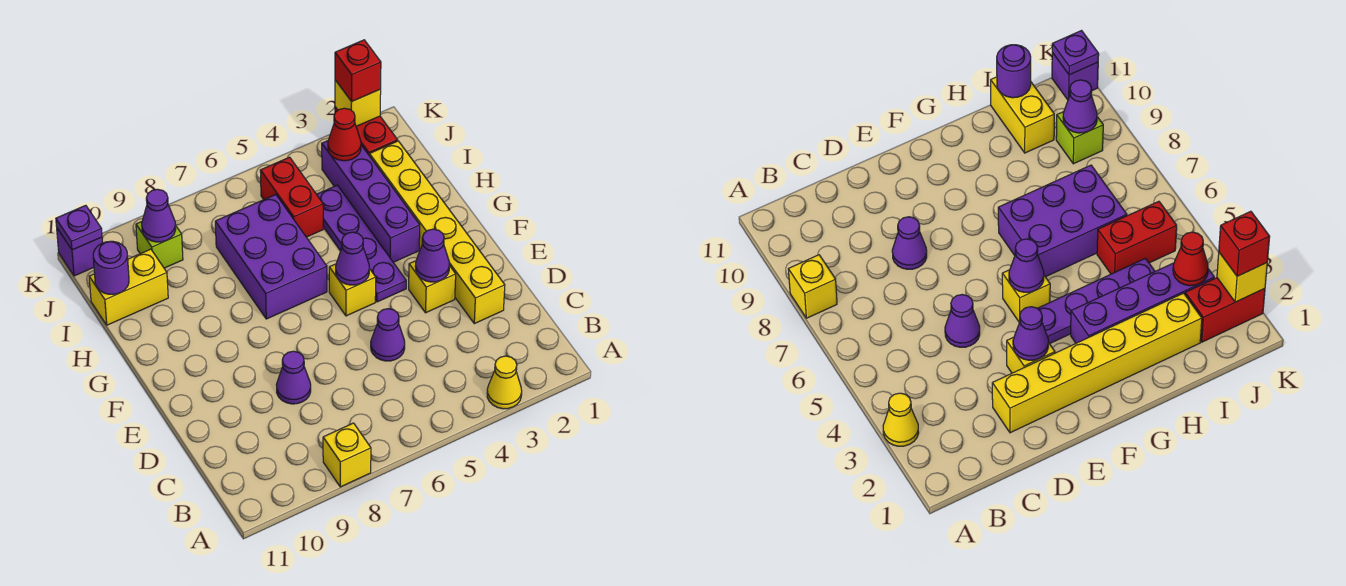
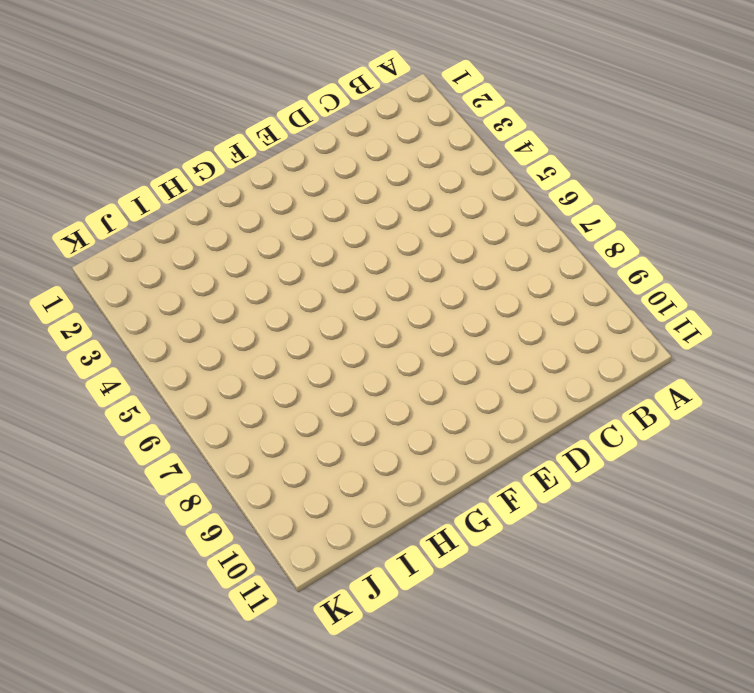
none -> yellow cone A3 level 1
none -> yellow brick A8 level 1
none -> yellow brick D2:I2 level 1

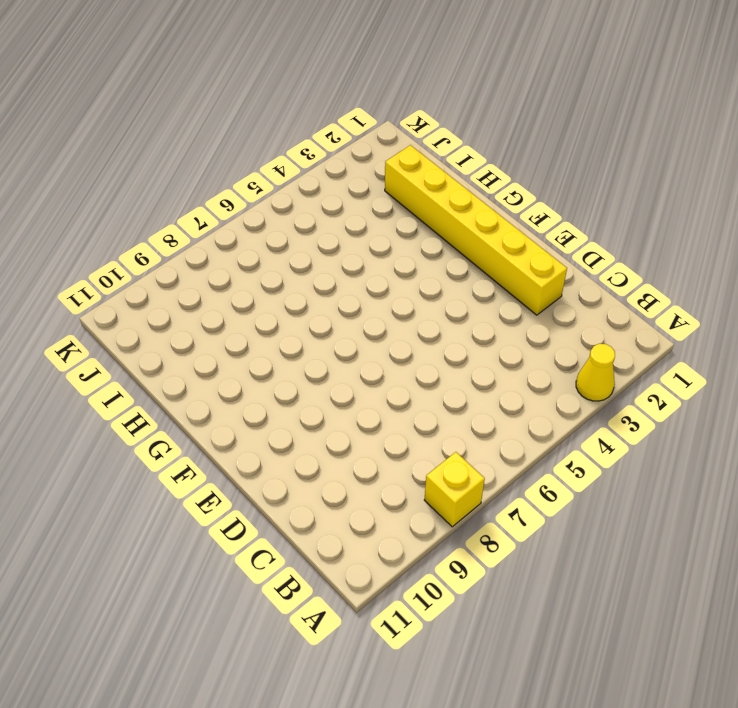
none -> purple cone D5 level 1
none -> purple cone D8 level 1
none -> yellow brick E3 level 1

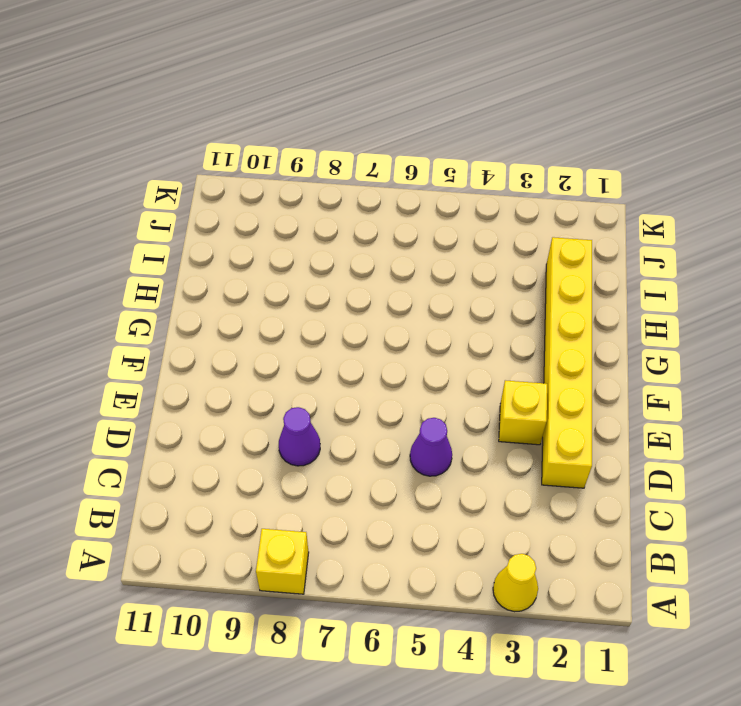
none -> purple plate F4:I4 level 1
none -> yellow brick F5 level 1
none -> purple brick G3:J3 level 1

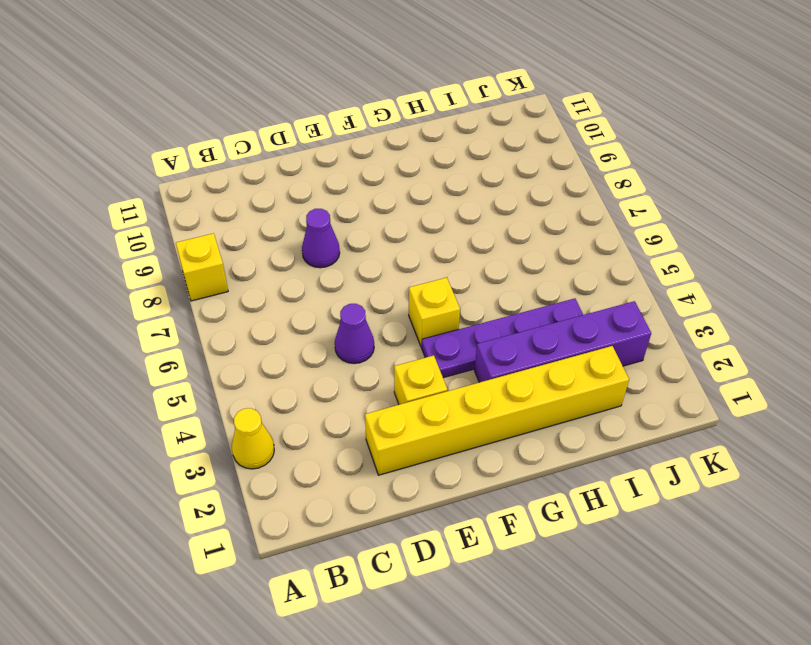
none -> purple brick G6:I7 level 1
none -> red brick I5:J5 level 1
none -> yellow brick I10:I11 level 1

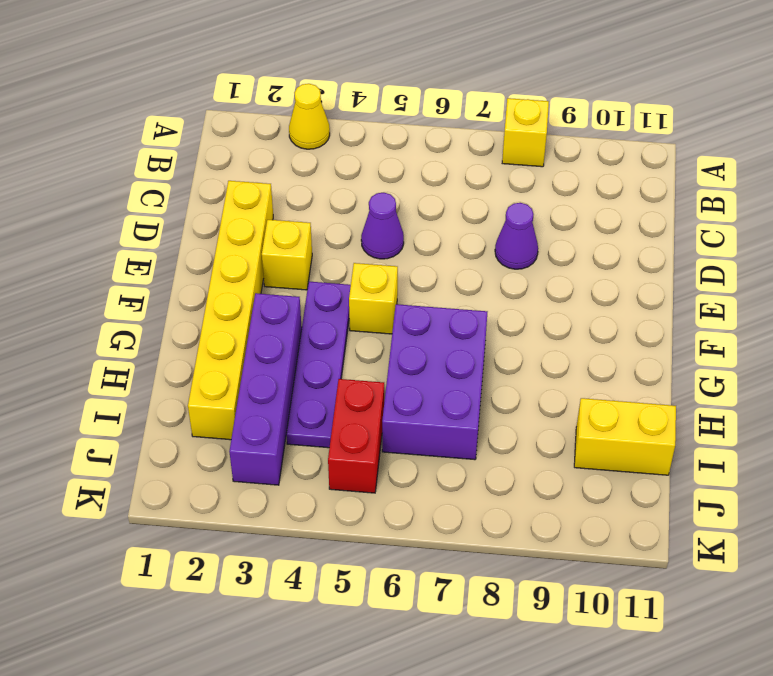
none -> red brick J2:K2 level 1
none -> lime brick J9 level 1
none -> purple brick K11 level 1

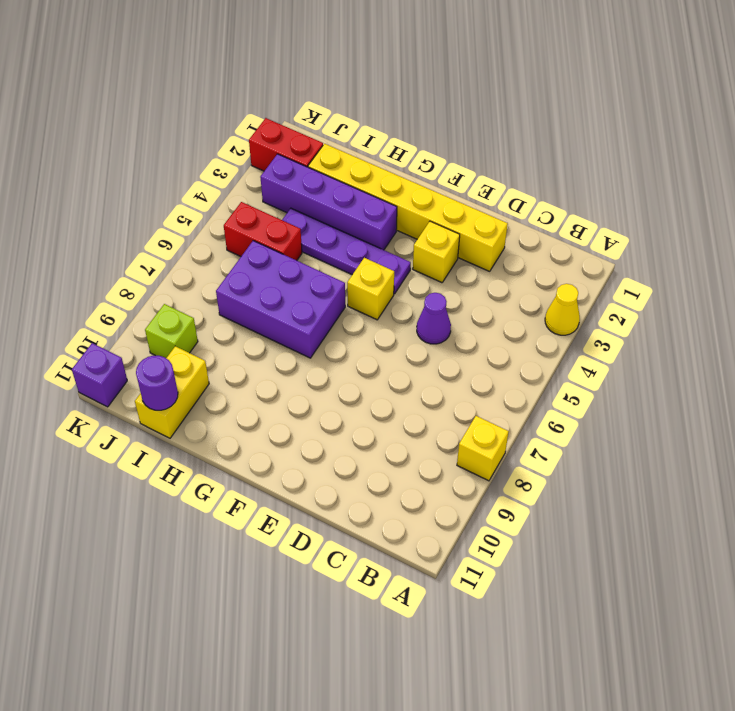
none -> purple cone D8 level 1
none -> purple cone E3 level 2
none -> purple cone F5 level 2

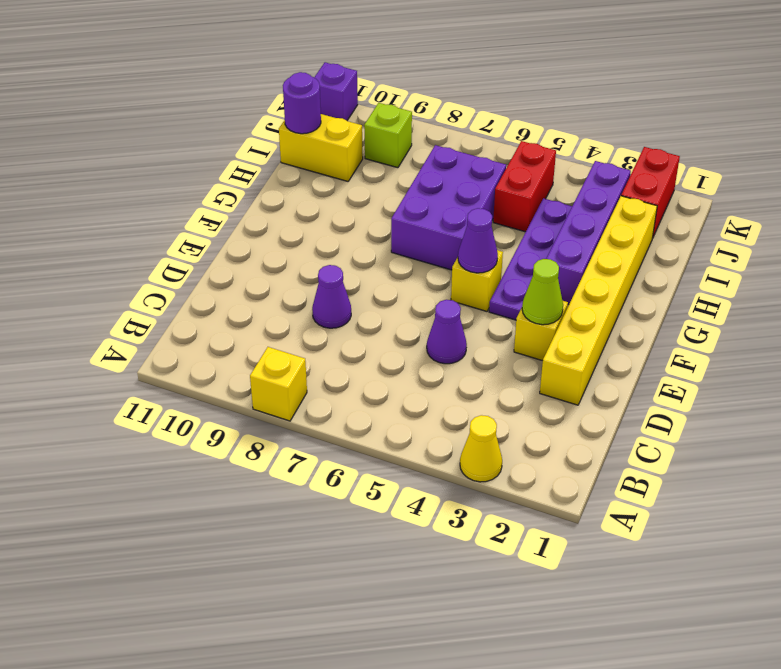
lime cone E3 level 2 -> purple cone E3 level 2
none -> red cone J3 level 2
none -> purple cone J9 level 2
none -> yellow brick K2 level 2

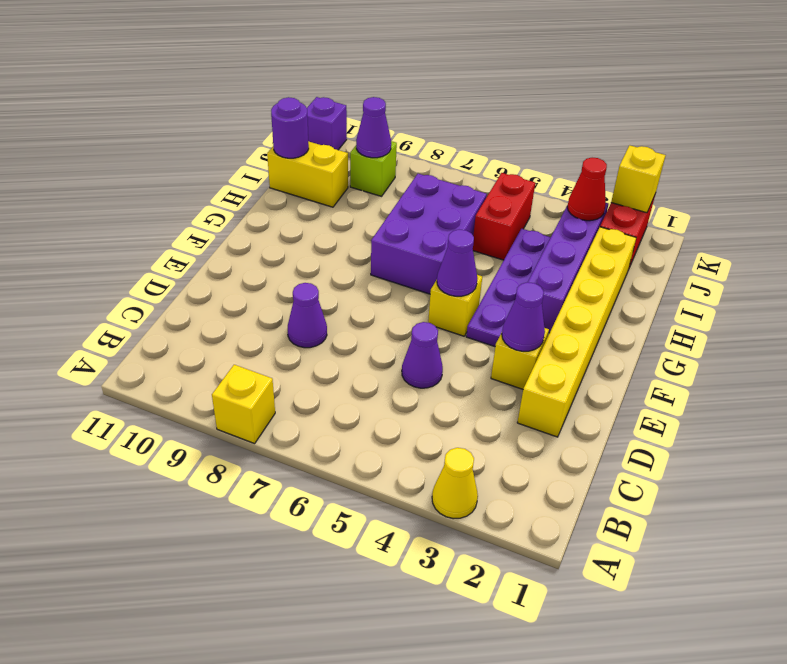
none -> purple plate K11 level 2
none -> red brick K2 level 3

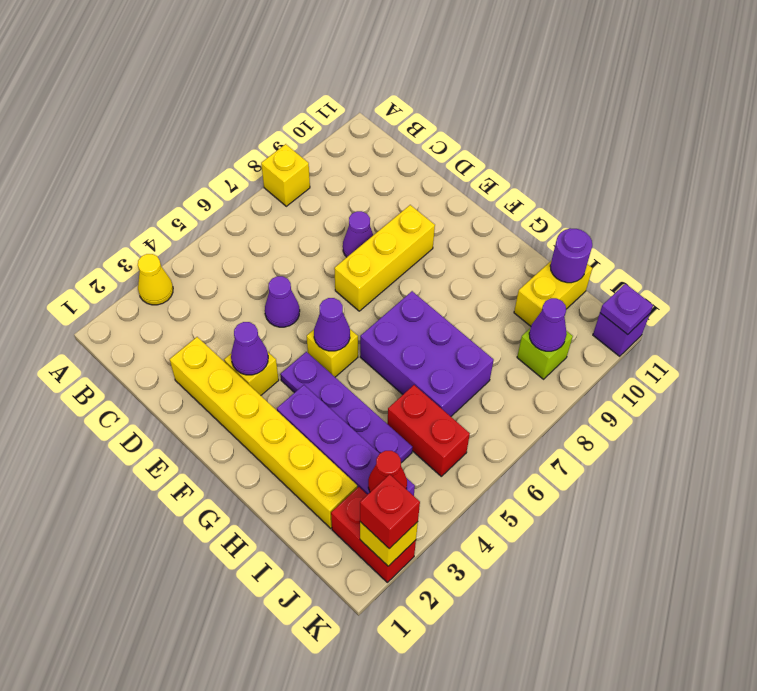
yellow brick E7:E9 level 1 -> none

